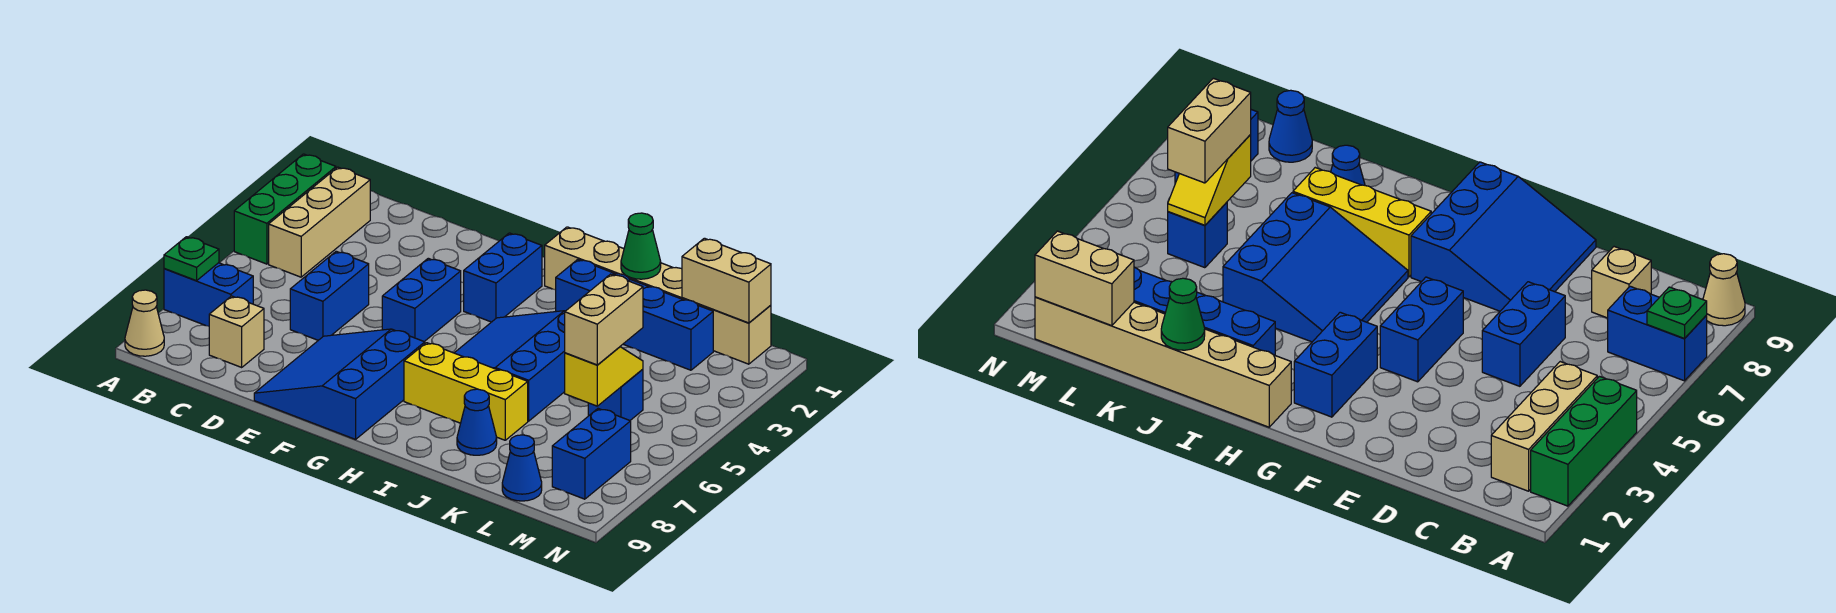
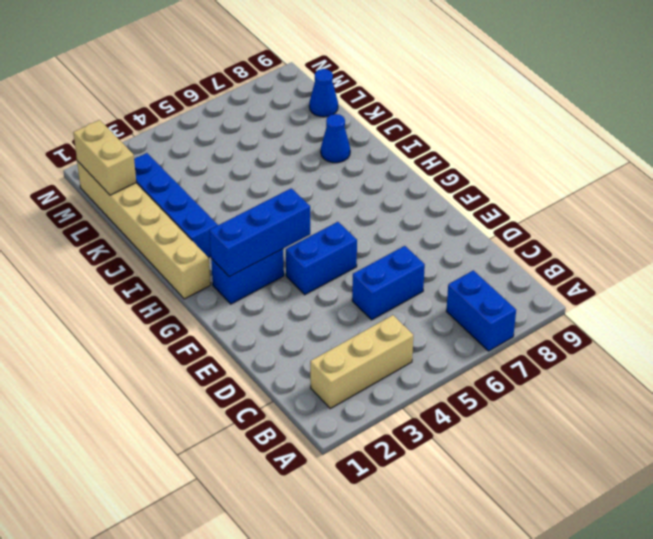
blue brick G2:G4 level 2 -> none
none -> green brick A2:A4 level 1
none -> tan cone A9 level 1
none -> tan brick C8 level 1

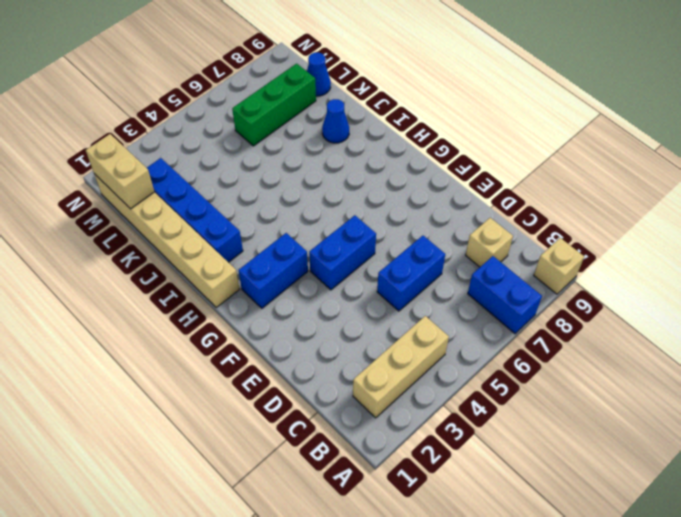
tan brick A9 level 1 -> tan cone A9 level 1
green brick L6:L8 level 1 -> green brick A2:A4 level 1
none -> blue slope E7:G9 level 1 top G
none -> blue slope H4:J6 level 1 top J
none -> yellow brick H7:J7 level 1

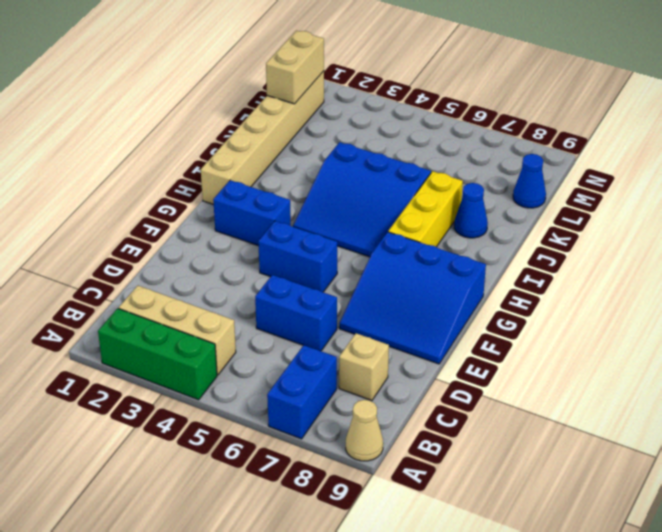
none -> blue brick I2:L2 level 1
none -> blue brick L5 level 1
none -> blue brick M7:M8 level 1

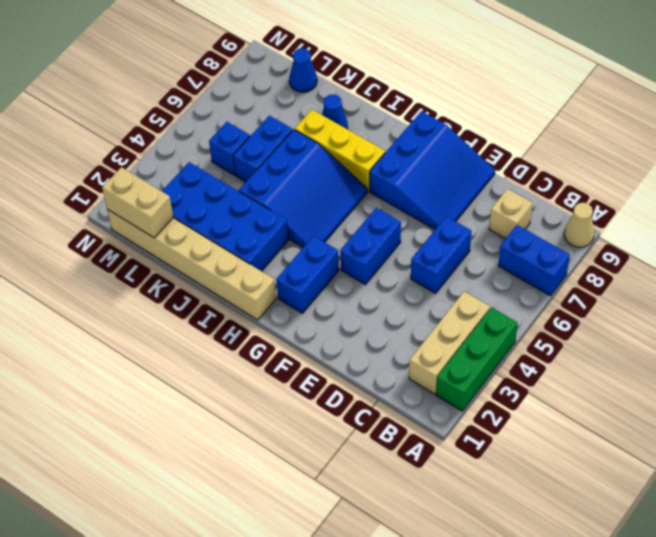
blue brick I2:L3 level 1 -> blue brick I2:L2 level 1
blue brick K5:K6 level 1 -> blue brick M7:M8 level 1
none -> green plate A7 level 2
none -> green cone J1 level 2
none -> yellow slope L5:L6 level 2 top 6

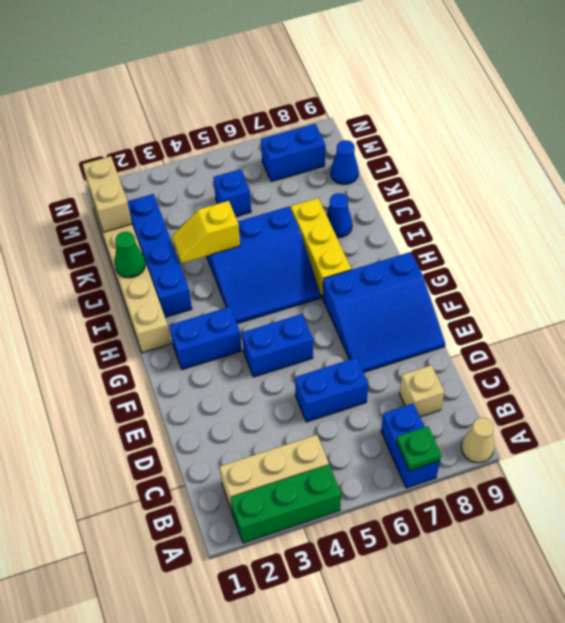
yellow slope J3:J4 level 2 top 4 -> yellow slope L5:L6 level 2 top 6
none -> tan brick L5:L6 level 3

